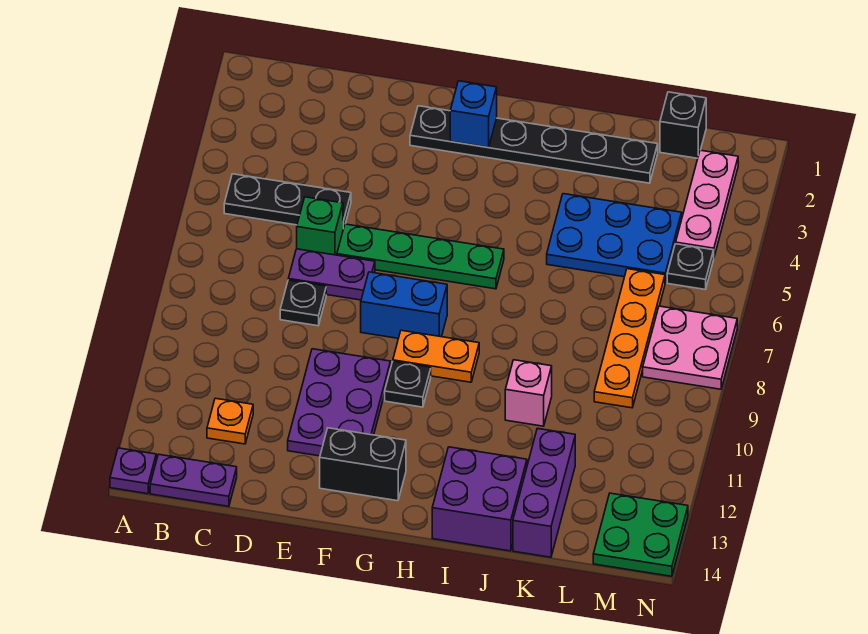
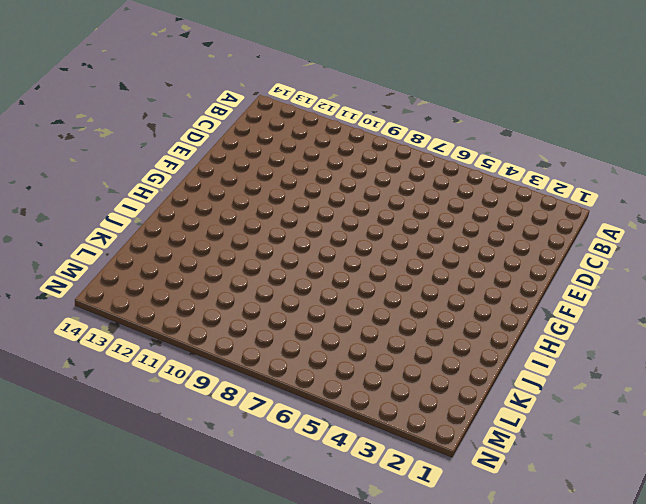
none -> purple plate A14 level 1
none -> black plate B5:D5 level 1
none -> purple plate B14:C14 level 1

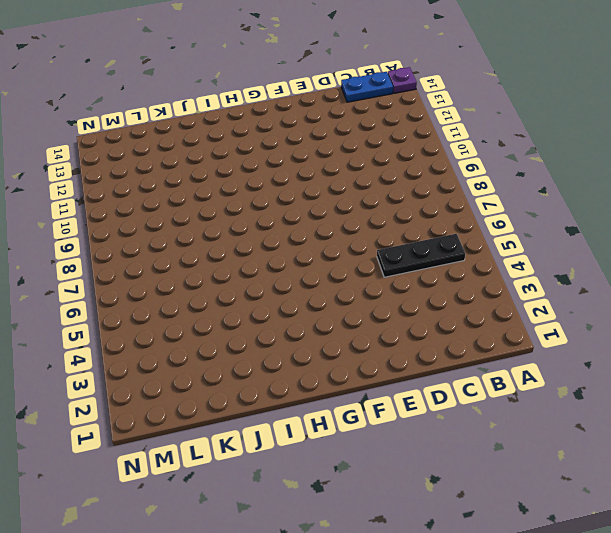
blue plate B14:C14 level 1 -> purple plate B14:C14 level 1
none -> orange plate C12 level 1
none -> green brick D6 level 1
none -> purple plate D7:E7 level 1

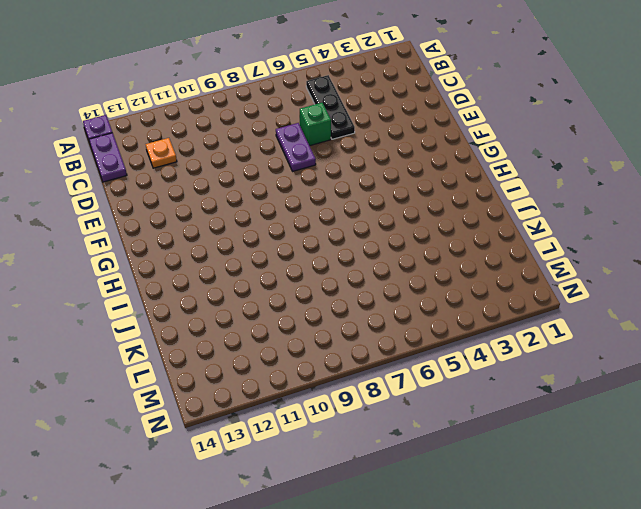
none -> black plate D8 level 1
none -> green plate E6:H6 level 1
none -> purple plate E10:F12 level 1

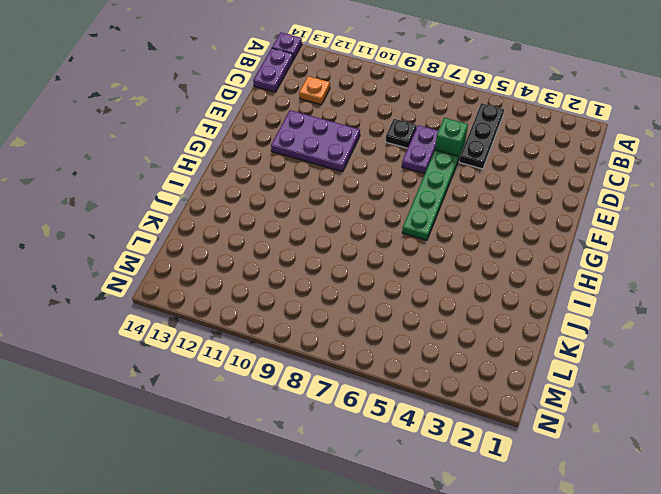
none -> black plate F2:K2 level 1
none -> blue brick F8:G8 level 1
none -> black brick F13:G13 level 1

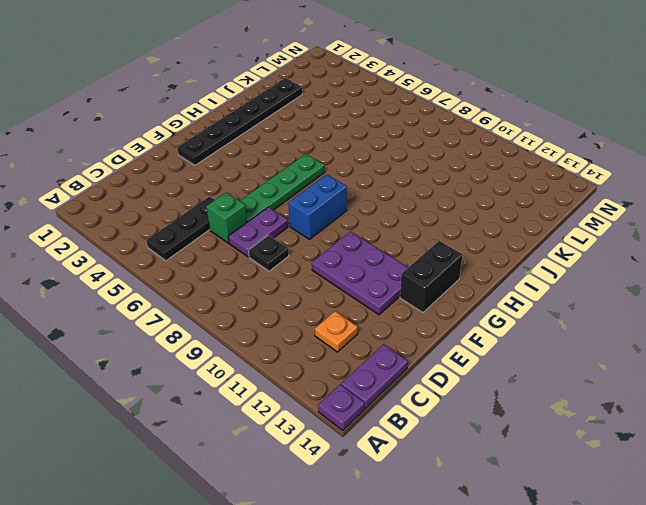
none -> orange plate G9:H9 level 1
none -> black plate G10 level 1
none -> purple brick I13:J14 level 1

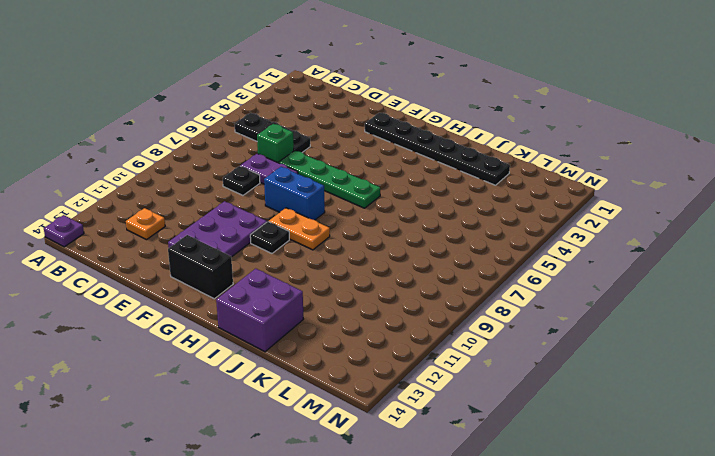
none -> purple plate B14:C14 level 1
none -> blue plate J4:L5 level 1
none -> pink brick J10 level 1

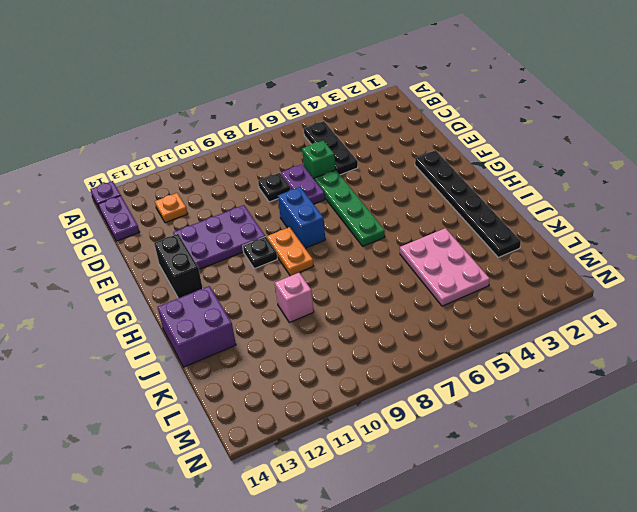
pink plate J4:L5 level 1 -> blue plate J4:L5 level 1
none -> purple brick K12:K14 level 1
none -> black brick L1 level 1
none -> orange plate L6:L9 level 1

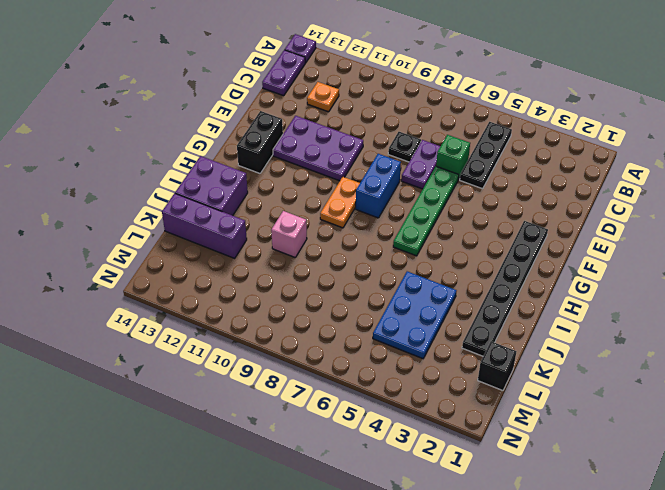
none -> black plate G10 level 1
none -> orange plate L6:L9 level 1
none -> pink plate M2:M4 level 1

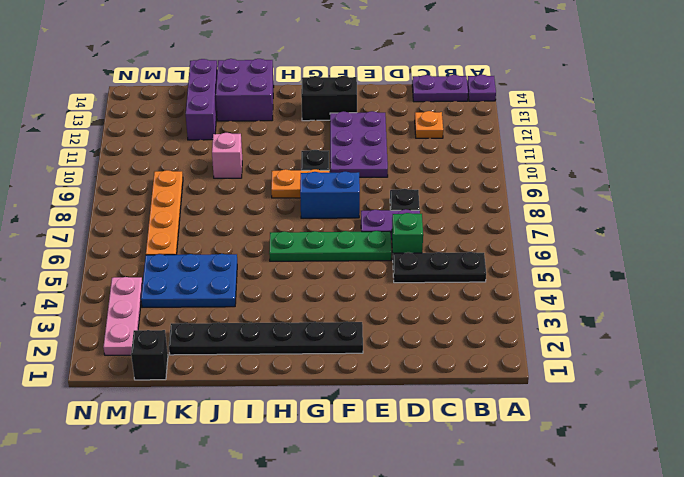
none -> black plate M5 level 1
none -> pink plate M7:N8 level 1
none -> green plate M13:N14 level 1

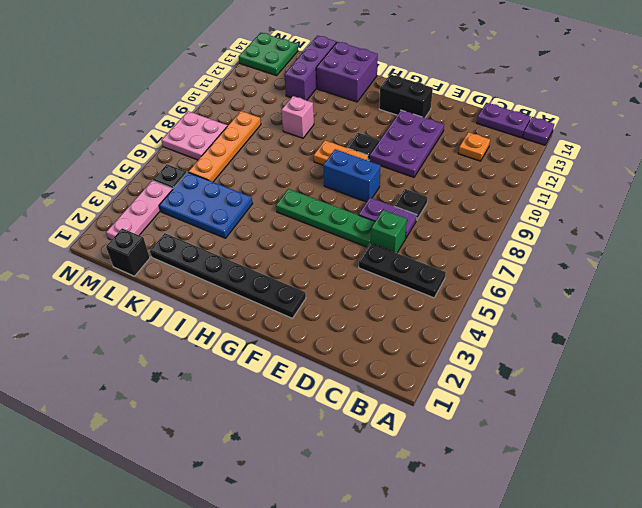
none -> blue brick G2 level 2

